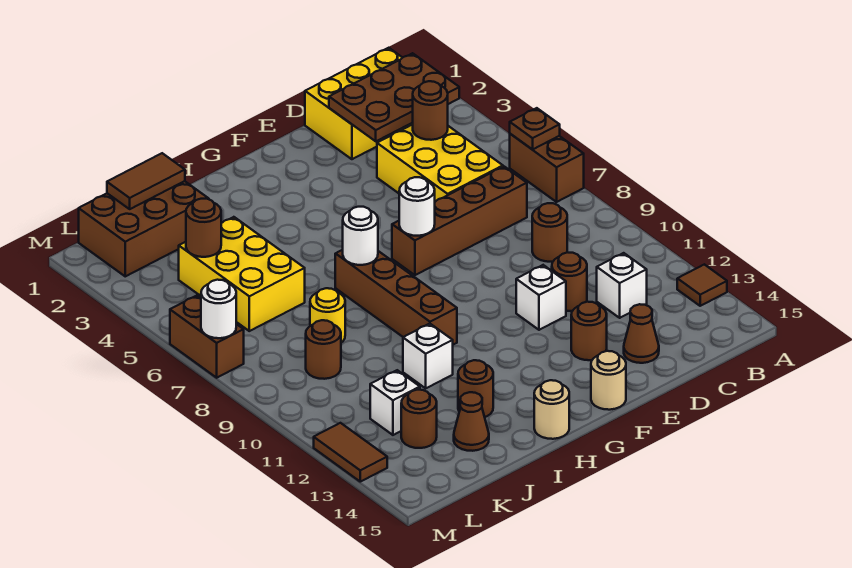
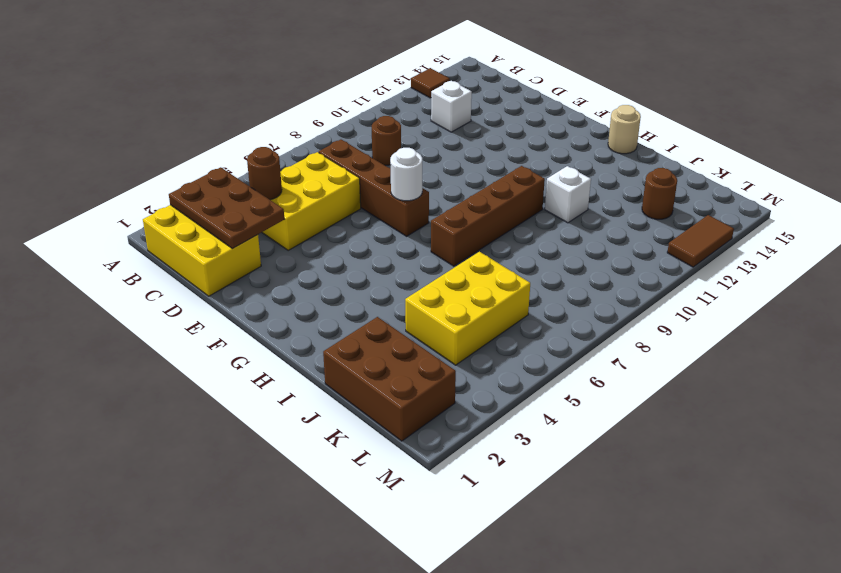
none -> brown brick A6:A7 level 1
none -> brown round brick D11 level 1
none -> brown cone D14 level 1
none -> white brick E11 level 1

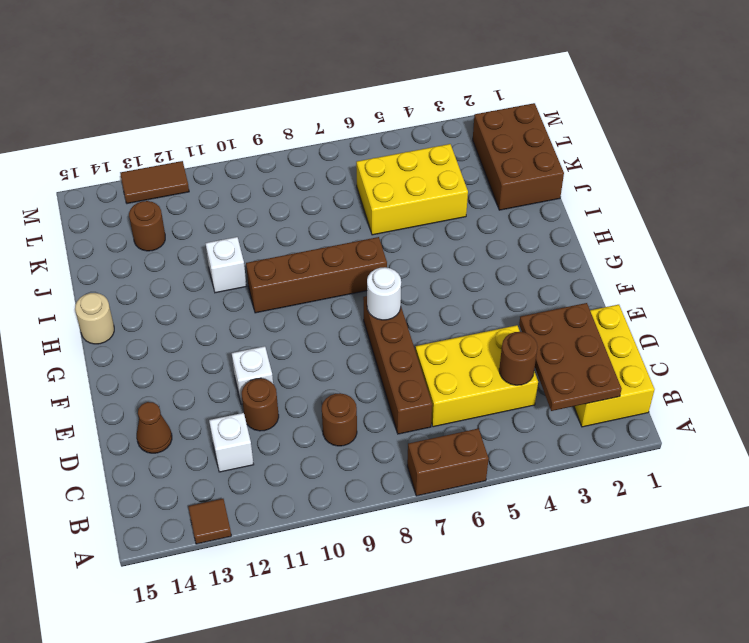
none -> brown round brick E13 level 1
none -> tan round brick F15 level 1
none -> brown round brick I13 level 1
none -> yellow round brick J8 level 1

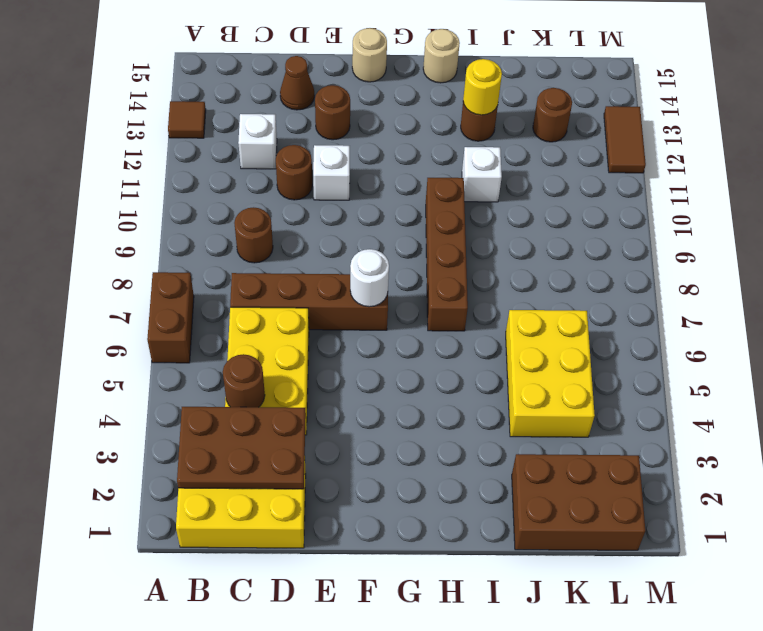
yellow round brick I13 level 2 -> yellow round brick J8 level 1
none -> brown cone J14 level 1
none -> brown round brick K9 level 1
none -> white brick K12 level 1
none -> brown brick M6:M7 level 1

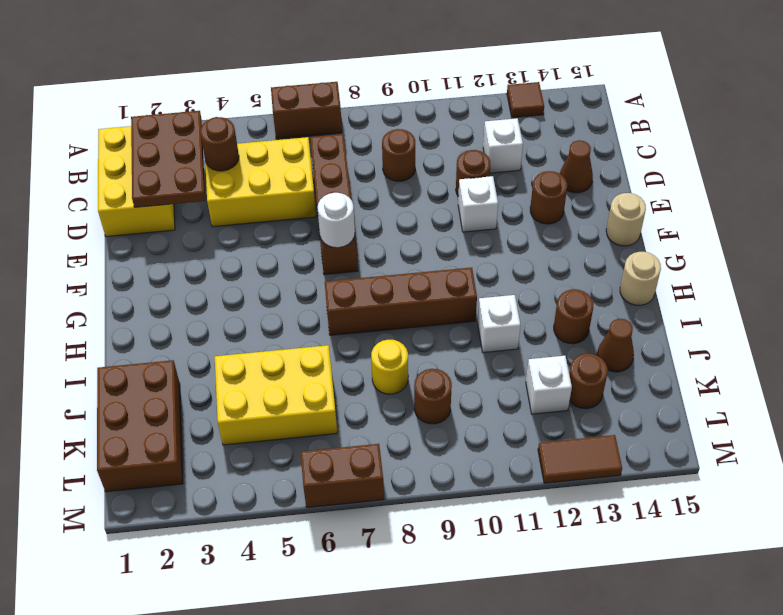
none -> brown plate A6 level 2
none -> white round brick H7 level 2
none -> brown tile J1:K1 level 2
none -> brown round brick K4 level 2

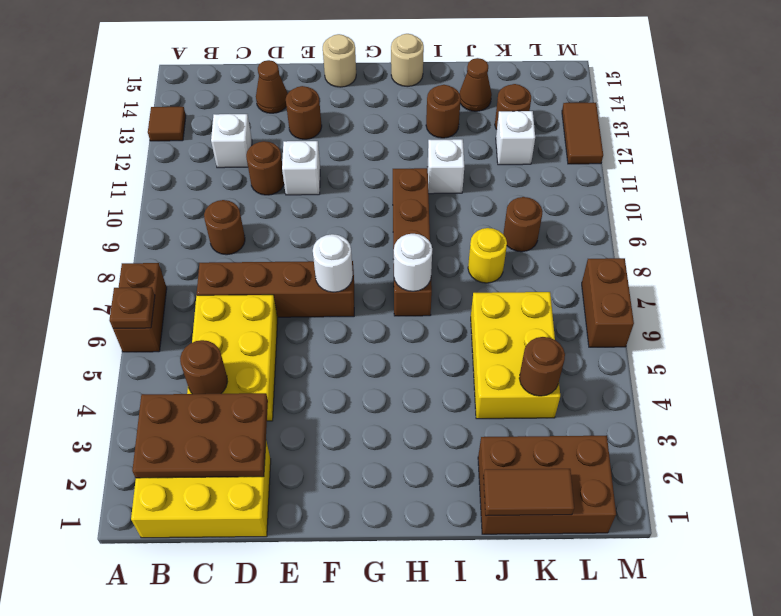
none -> white round brick M7 level 2

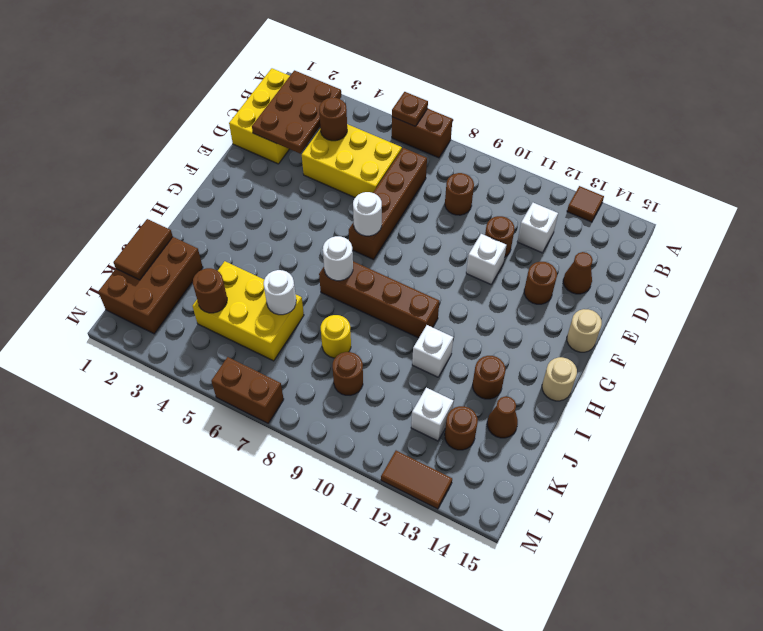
white round brick J6 level 2 -> white round brick M7 level 2

